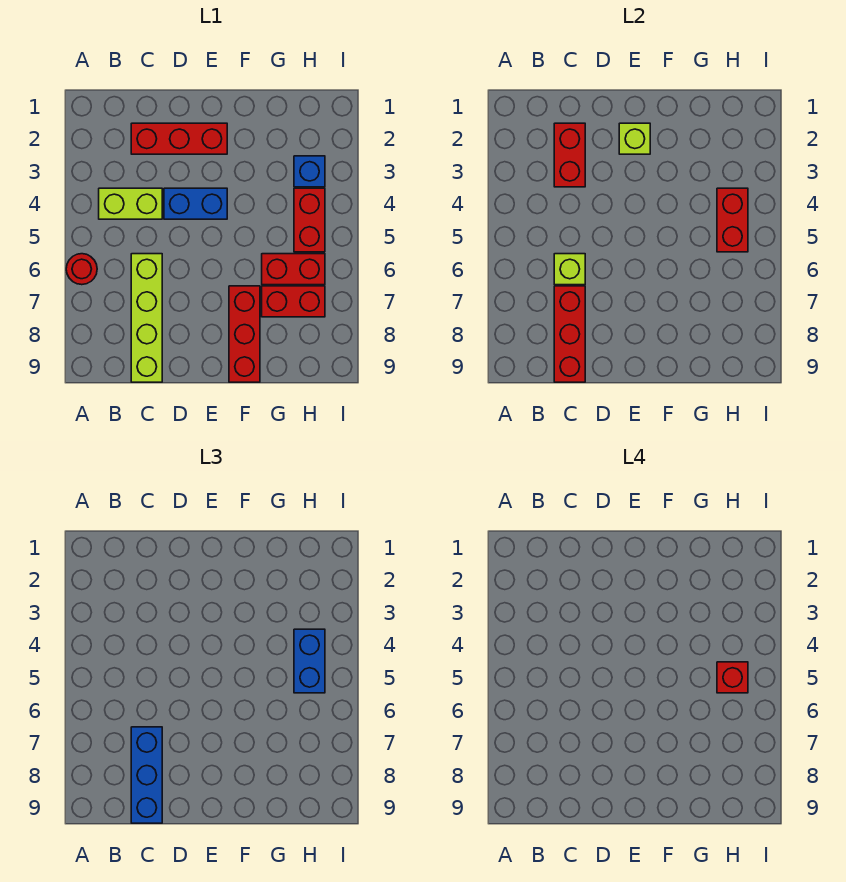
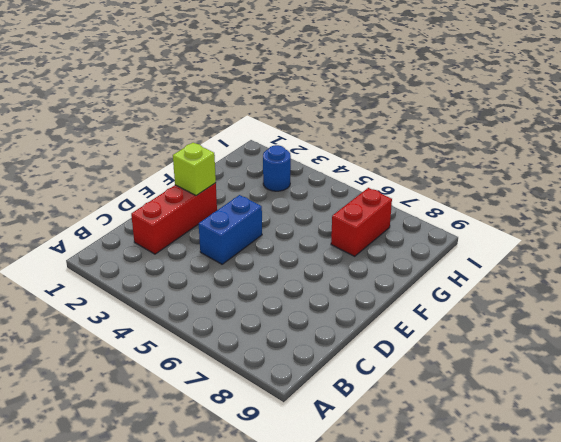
blue round brick H3 level 1 -> blue brick H3 level 1
none -> red round brick A6 level 1
none -> lime brick B4:C4 level 1
none -> lime brick C6:C9 level 1

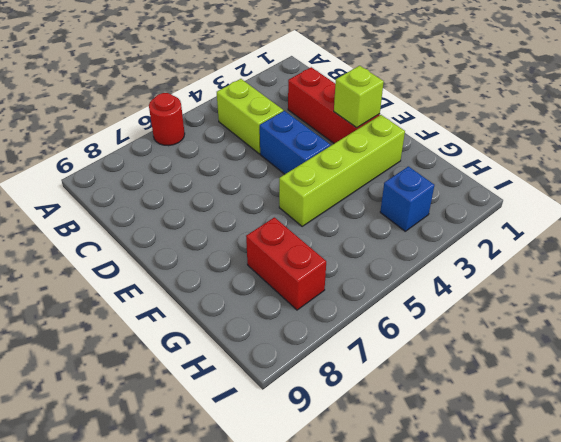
lime brick F2:F5 level 1 -> lime brick C6:C9 level 1
none -> red brick F7:F9 level 1
none -> red brick G6:H6 level 1
none -> red brick H4:H5 level 1

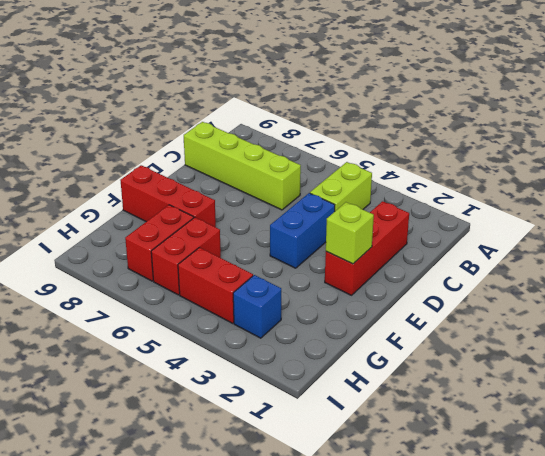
none -> red round brick A6 level 1
none -> red brick C2:C3 level 2
none -> lime brick C6 level 2

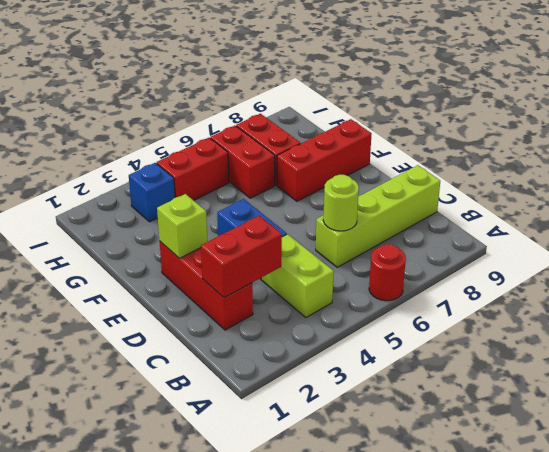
lime round brick C6 level 2 -> lime brick C6 level 2
none -> red brick C7:C9 level 2
none -> red brick H4:H5 level 2
none -> blue brick C7:C9 level 3

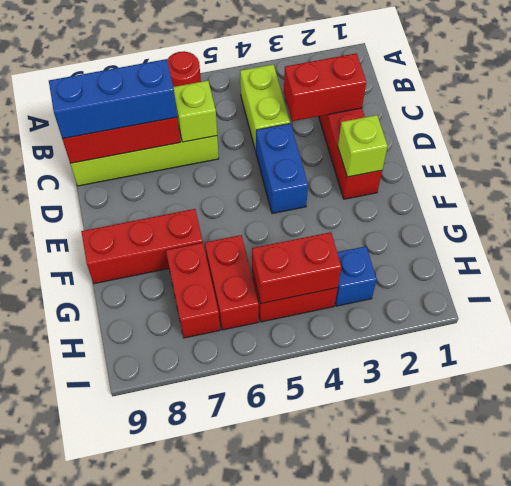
none -> blue brick H4:H5 level 3
none -> red brick H5 level 4

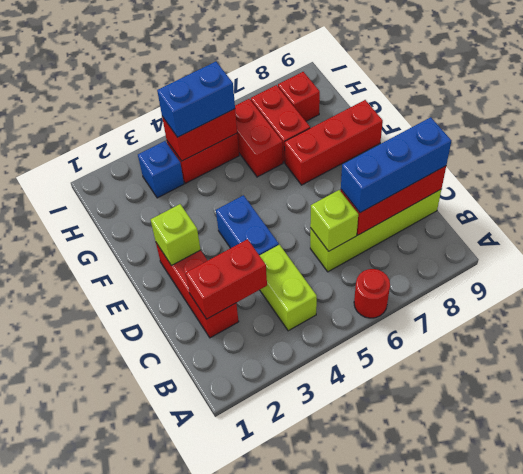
red brick H8 level 1 -> red brick H5 level 4

